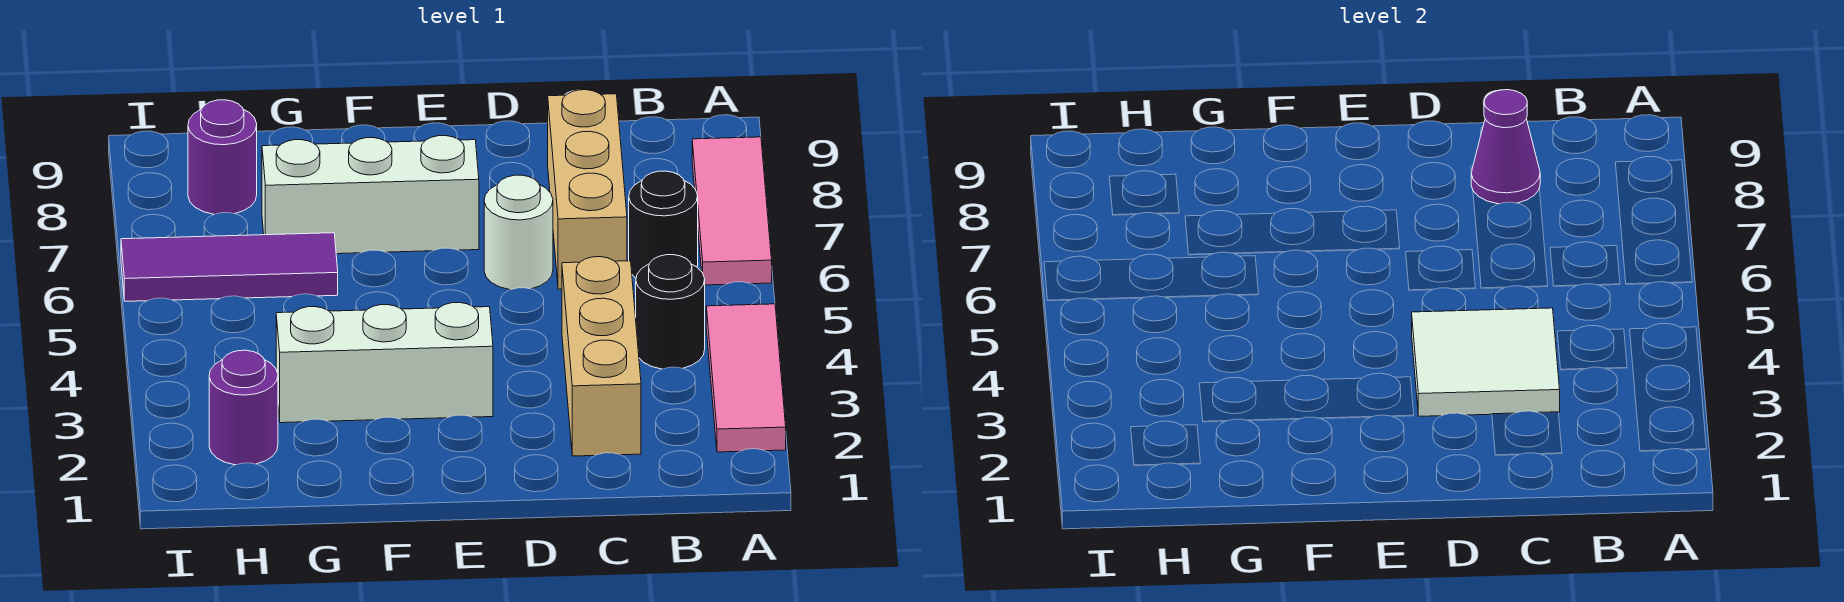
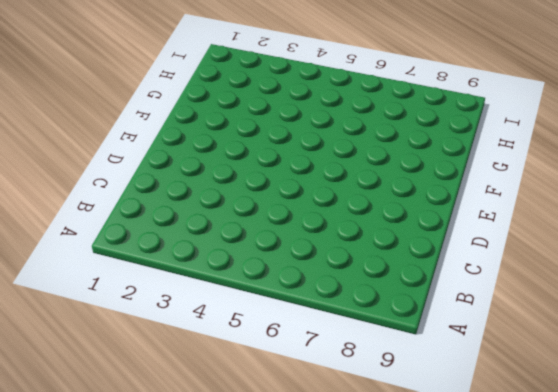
none -> pink tile A2:A4 level 1
none -> pink tile A6:A8 level 1
none -> black round brick B4 level 1

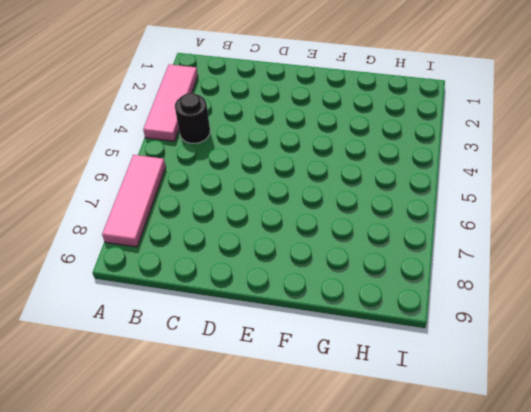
none -> black round brick B6 level 1
none -> tan brick C2:C4 level 1
none -> tan brick C6:C8 level 1

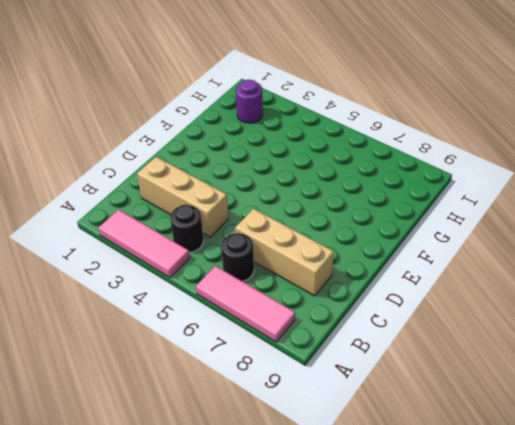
none -> white round brick D6 level 1
none -> white brick E3:G3 level 1
none -> white brick E7:G7 level 1

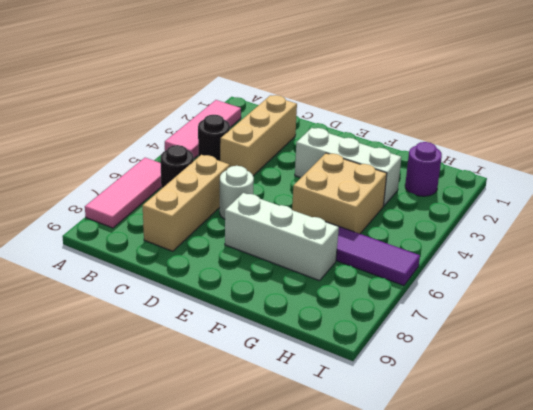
tan brick F4:G5 level 1 -> none
none -> purple round brick H8 level 1
none -> white tile C3:D4 level 2
none -> purple cone C8 level 2

